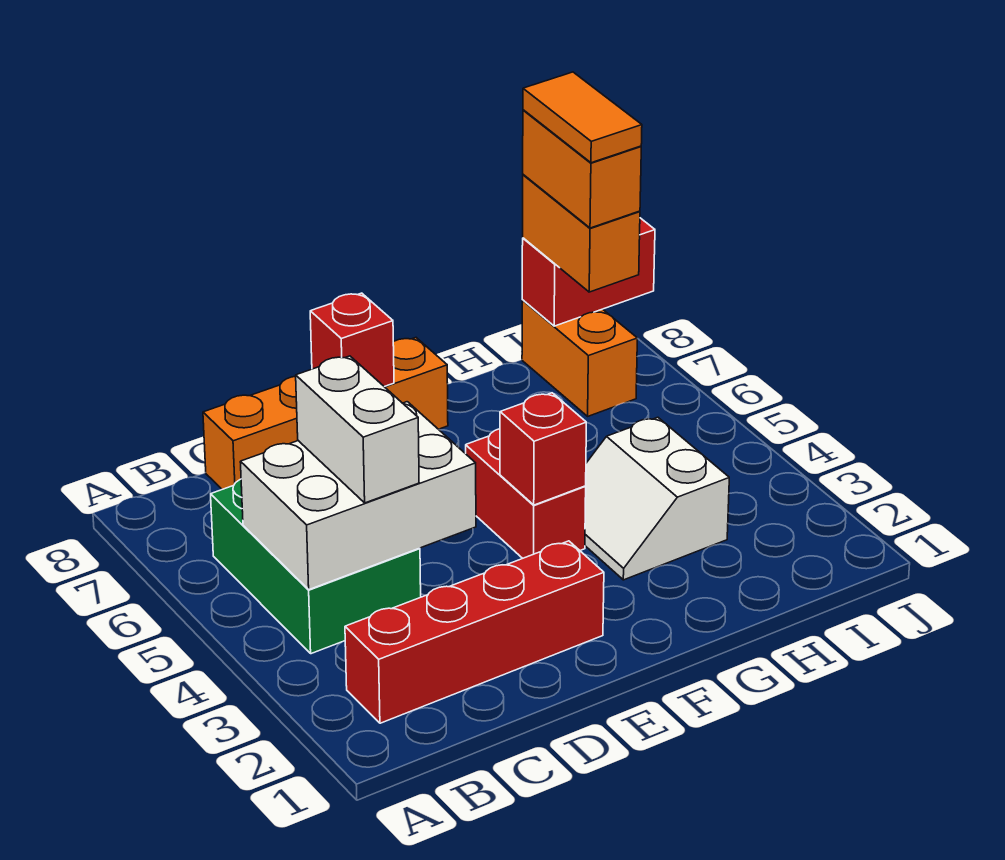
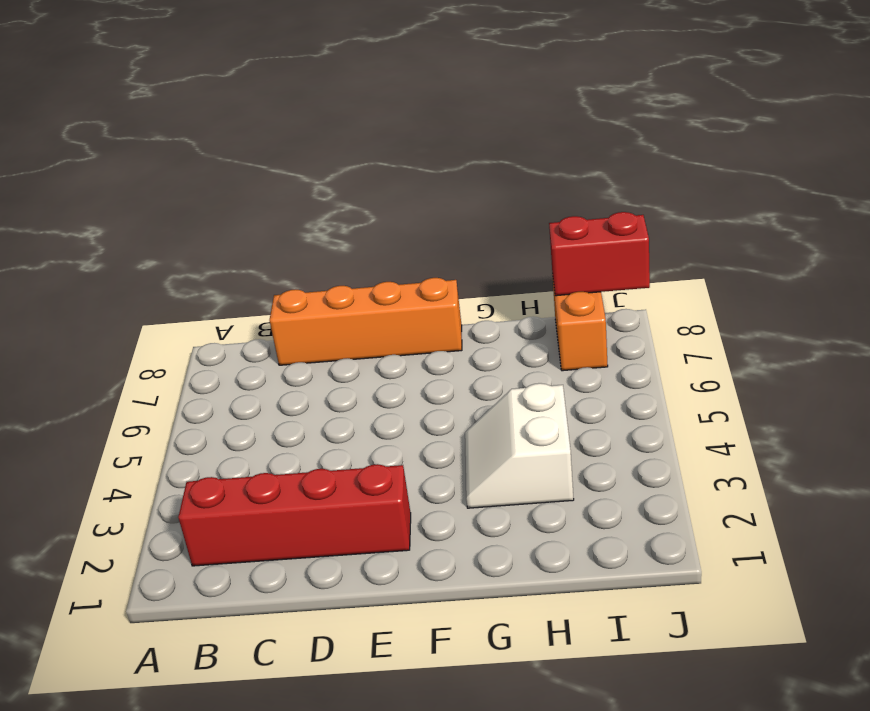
none -> green brick B4:C6 level 1
none -> red brick F4:F5 level 1
none -> white brick B4:D5 level 2

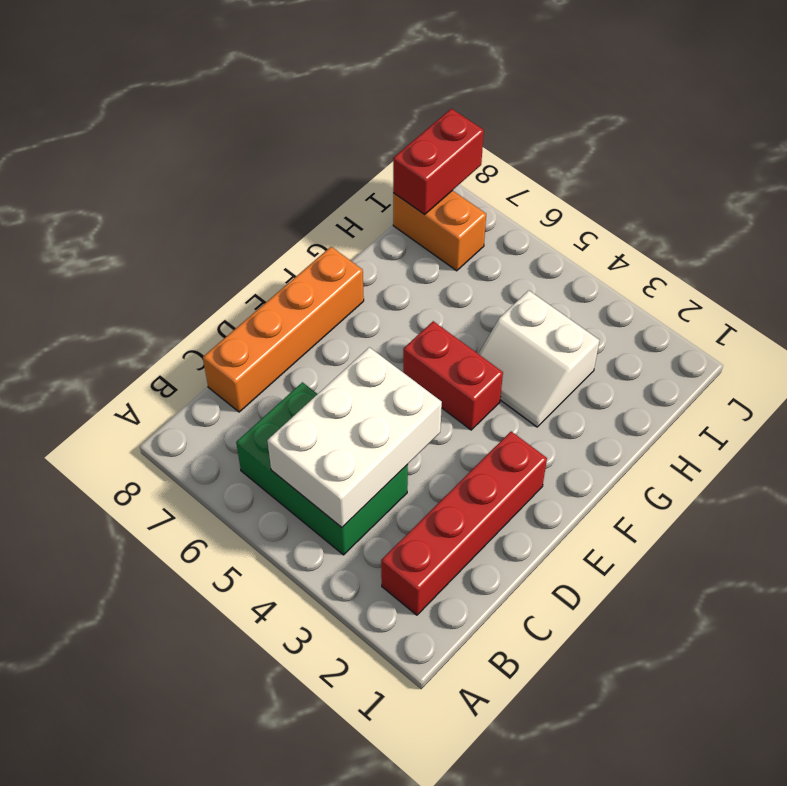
none -> red brick E8 level 2
none -> red brick F4 level 2
none -> white brick C4:C5 level 3

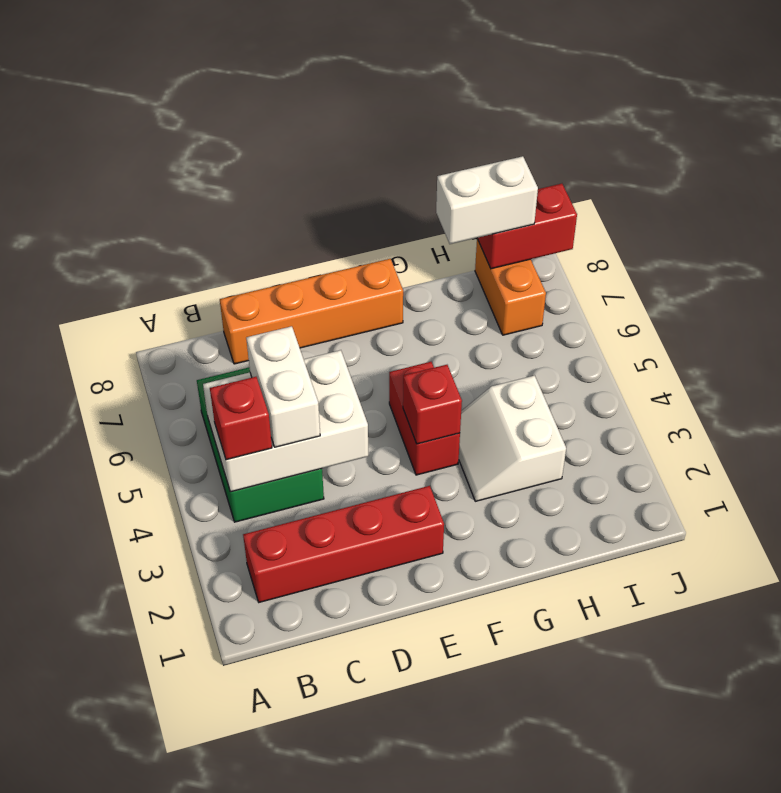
red brick B4 level 3 -> red brick E8 level 2
white brick H8:I8 level 3 -> orange brick I7:I8 level 3
none -> orange brick I7:I8 level 4
none -> orange tile I7:I8 level 5

